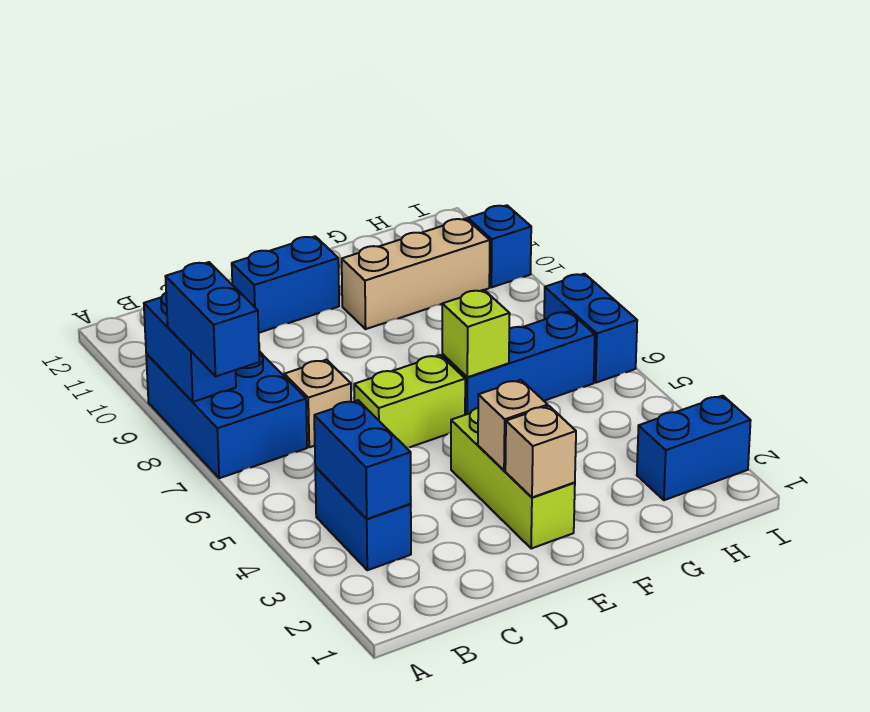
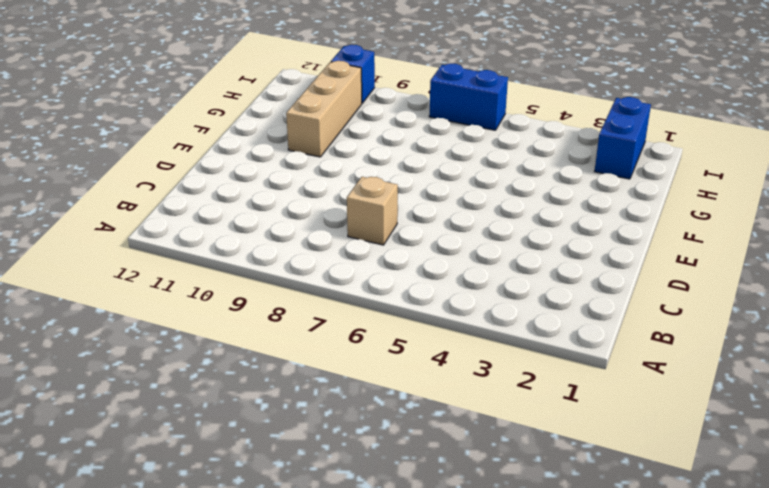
none -> blue brick A7:B9 level 1
none -> blue brick B3:B4 level 1
none -> lime brick D6:E6 level 1

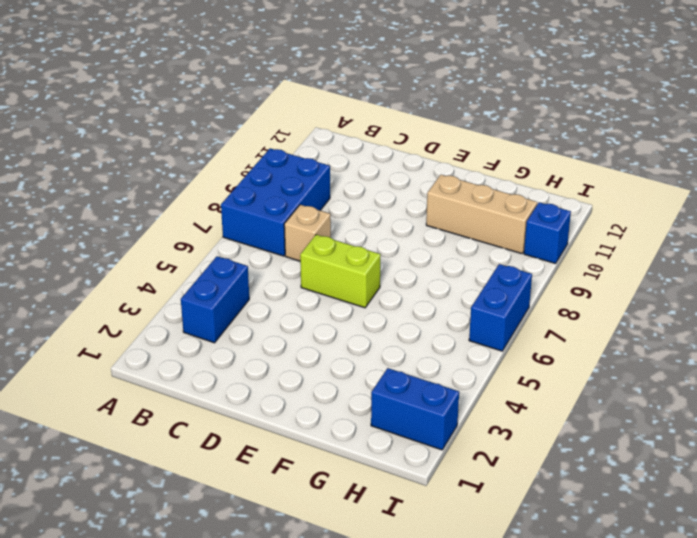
none -> blue brick D11:E11 level 1
none -> lime brick E2:E4 level 1
none -> blue brick F6:H6 level 1

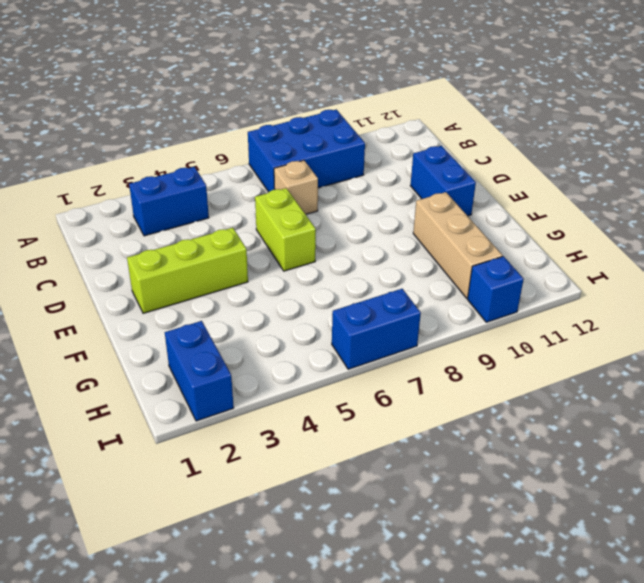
none -> blue brick F6:H6 level 1
none -> blue brick A8:A9 level 2
none -> blue brick B3:B4 level 2

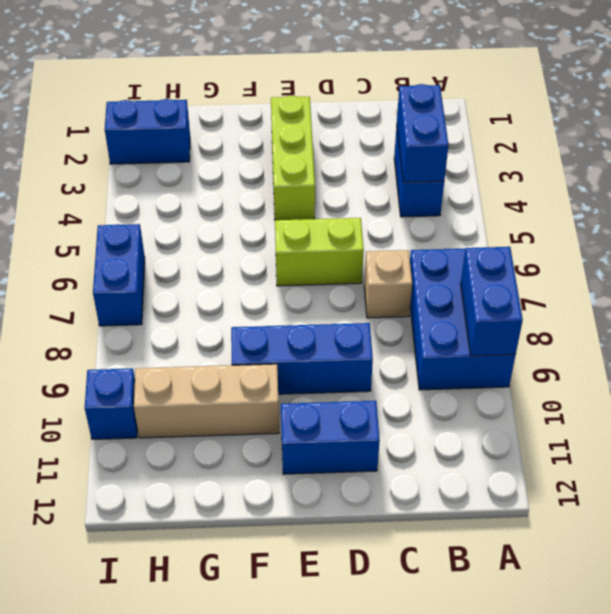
blue brick D9:F9 level 1 -> blue brick F6:H6 level 1
none -> tan brick E2 level 2
none -> tan brick E3 level 2
none -> lime brick F6 level 2

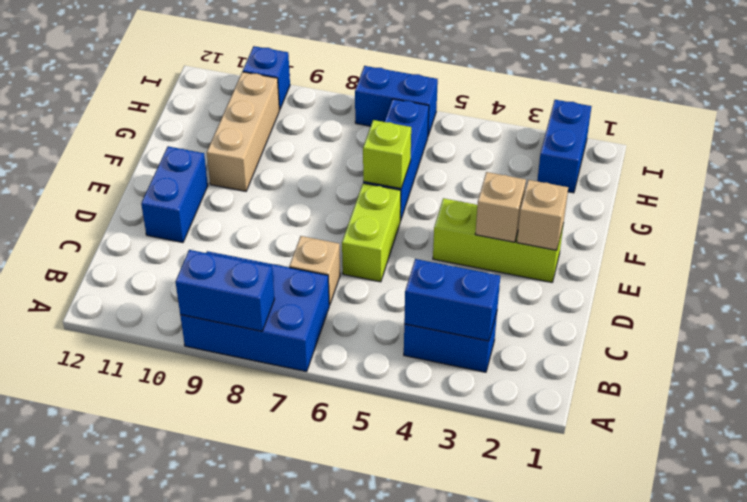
none -> blue brick A7:A8 level 3

